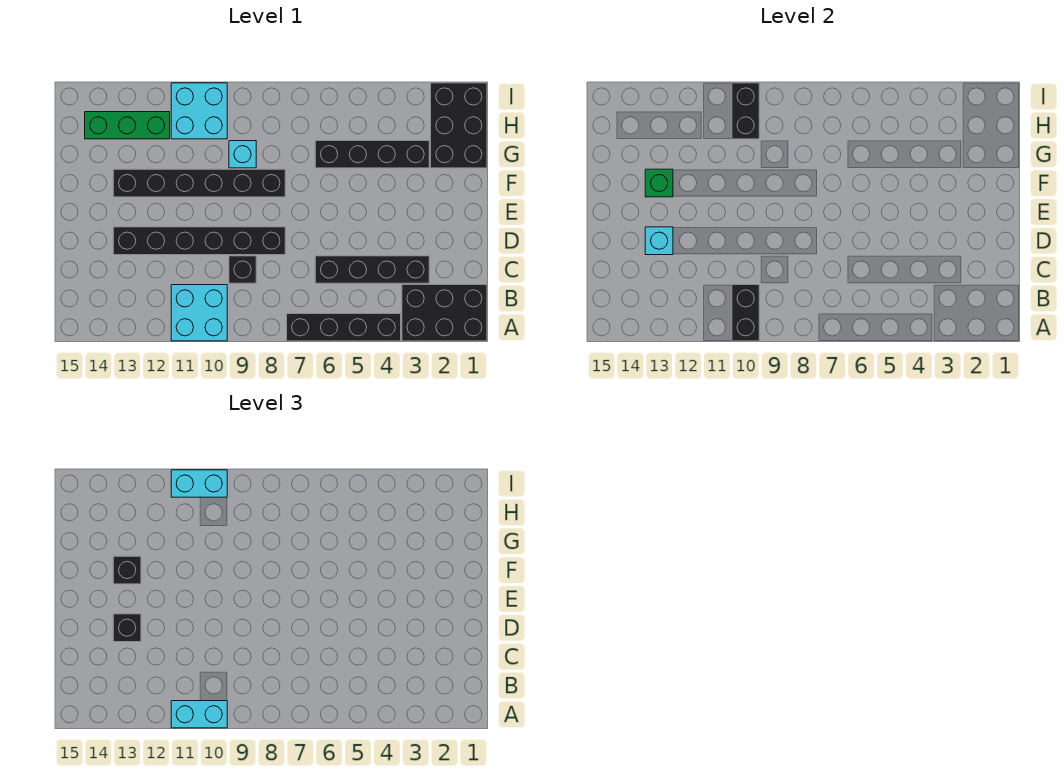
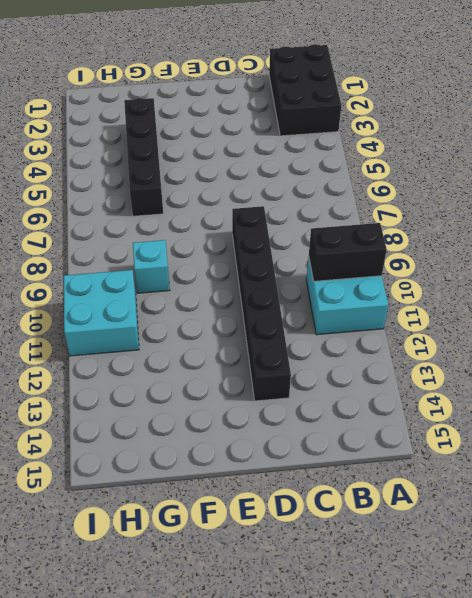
none -> black brick A4:A7 level 1
none -> black brick C3:C6 level 1
none -> black brick C9 level 1

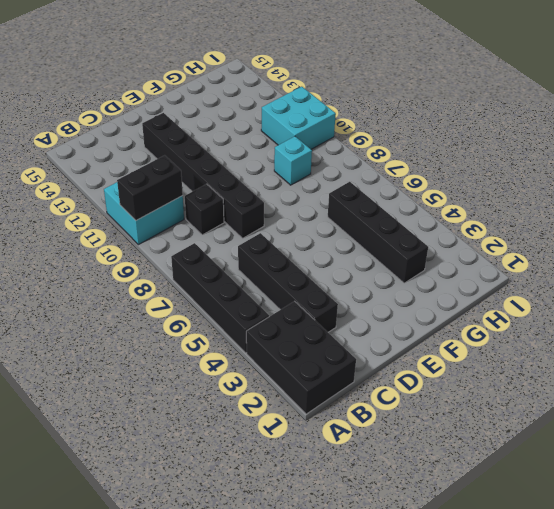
none -> black brick F8:F13 level 1
none -> black brick G1:I2 level 1
none -> green brick H12:H14 level 1

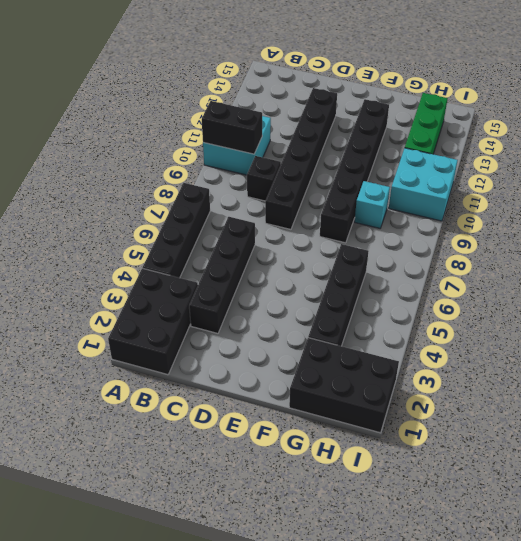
none -> cyan brick D13 level 2
none -> green brick F13 level 2
none -> black brick H10:I10 level 2

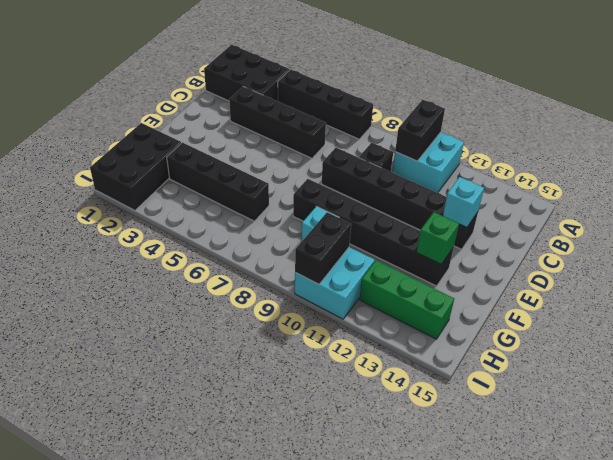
none -> cyan brick A10:A11 level 3
none -> black brick D13 level 3
none -> black brick F13 level 3

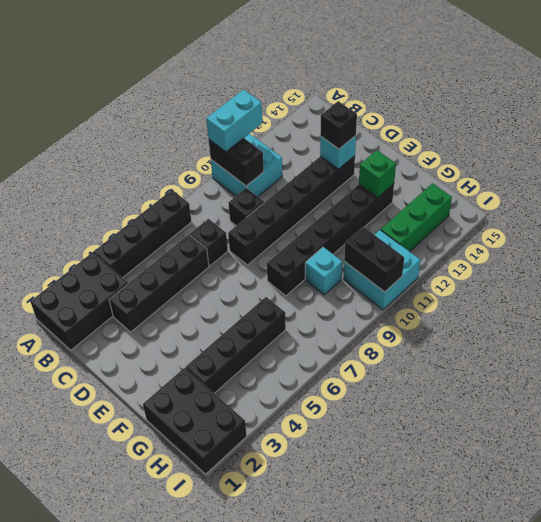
black brick C7 level 1 -> black brick F13 level 3
none -> cyan brick I10:I11 level 3

